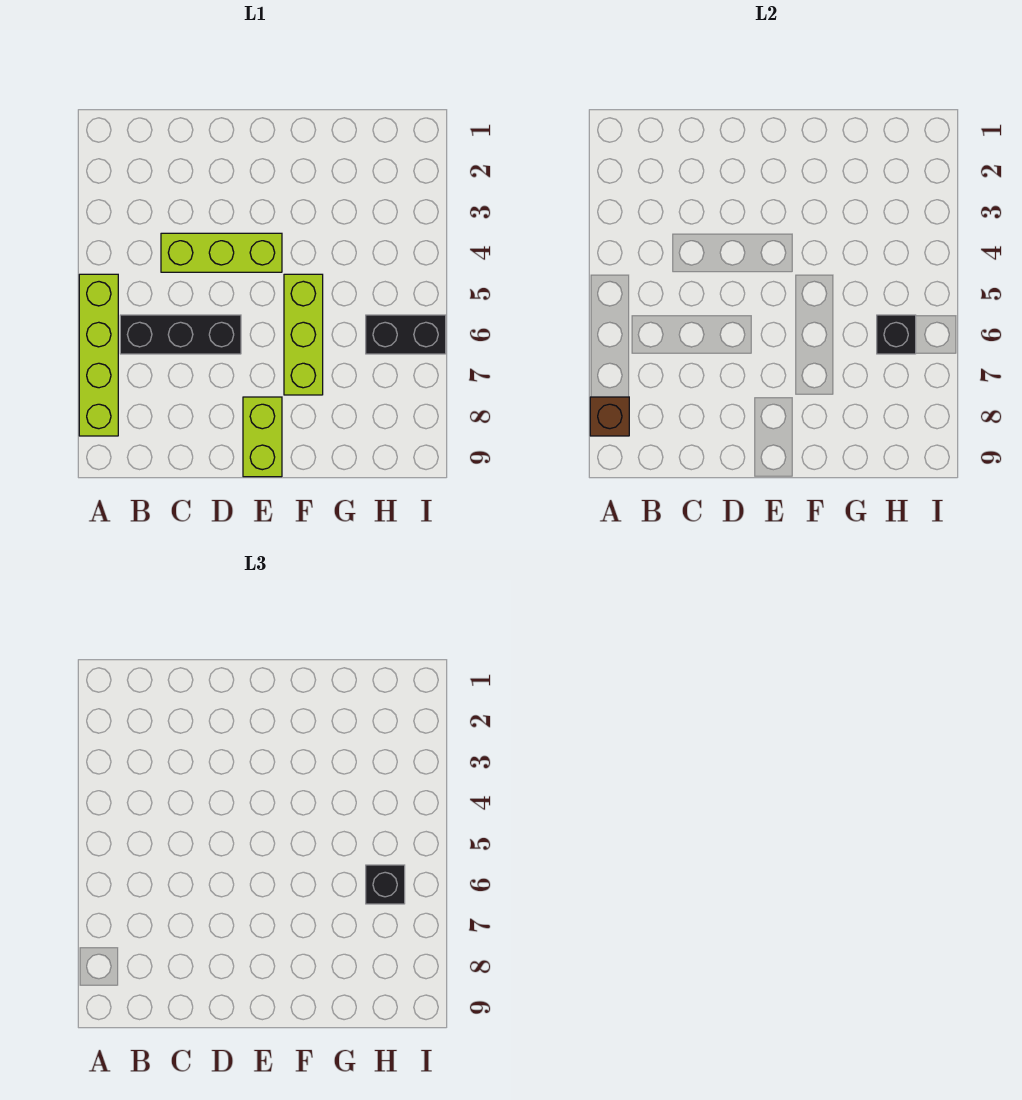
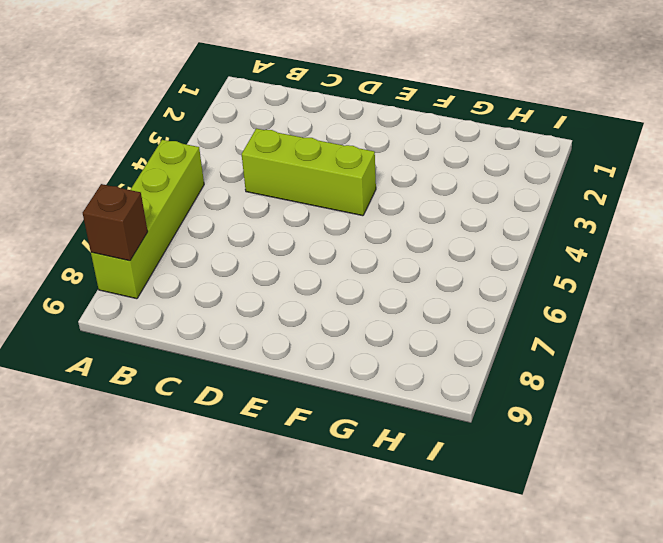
none -> black brick B6:D6 level 1
none -> lime brick E8:E9 level 1

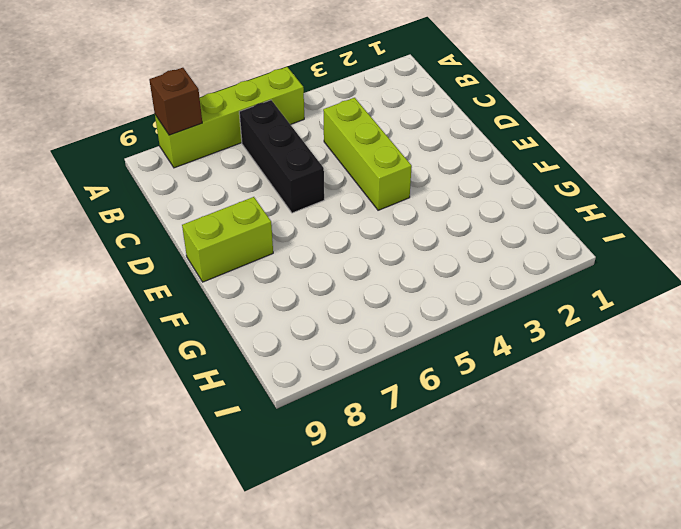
none -> lime brick F5:F7 level 1
none -> black brick H6:I6 level 1

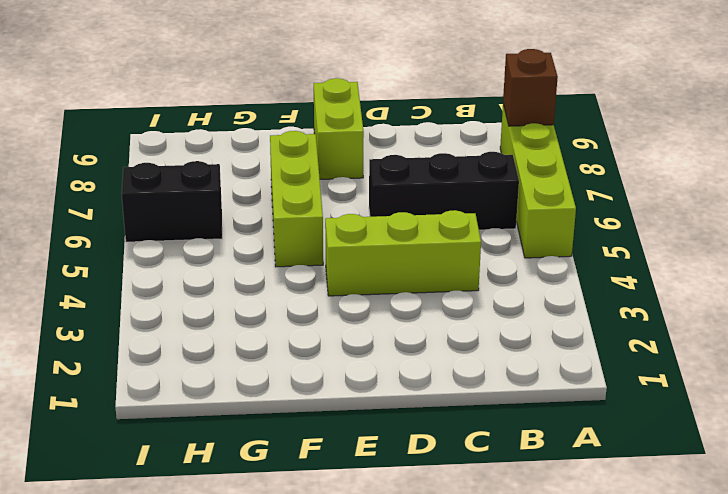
none -> black brick H6 level 2
none -> black brick H6 level 3

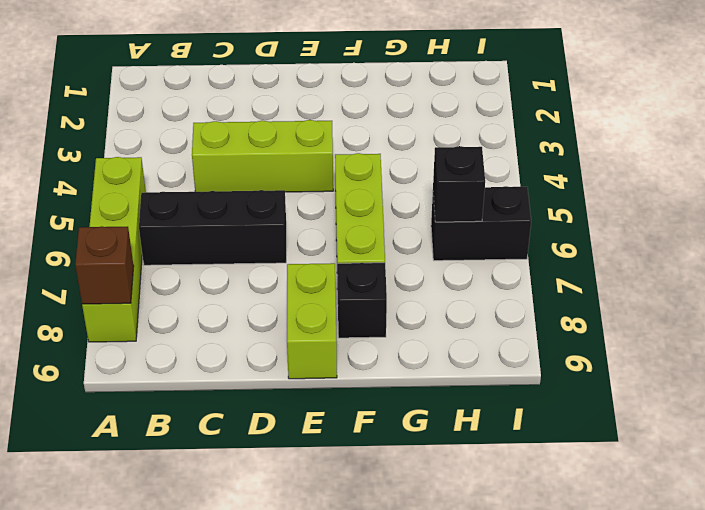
black brick F8 level 1 -> black brick H6 level 3

